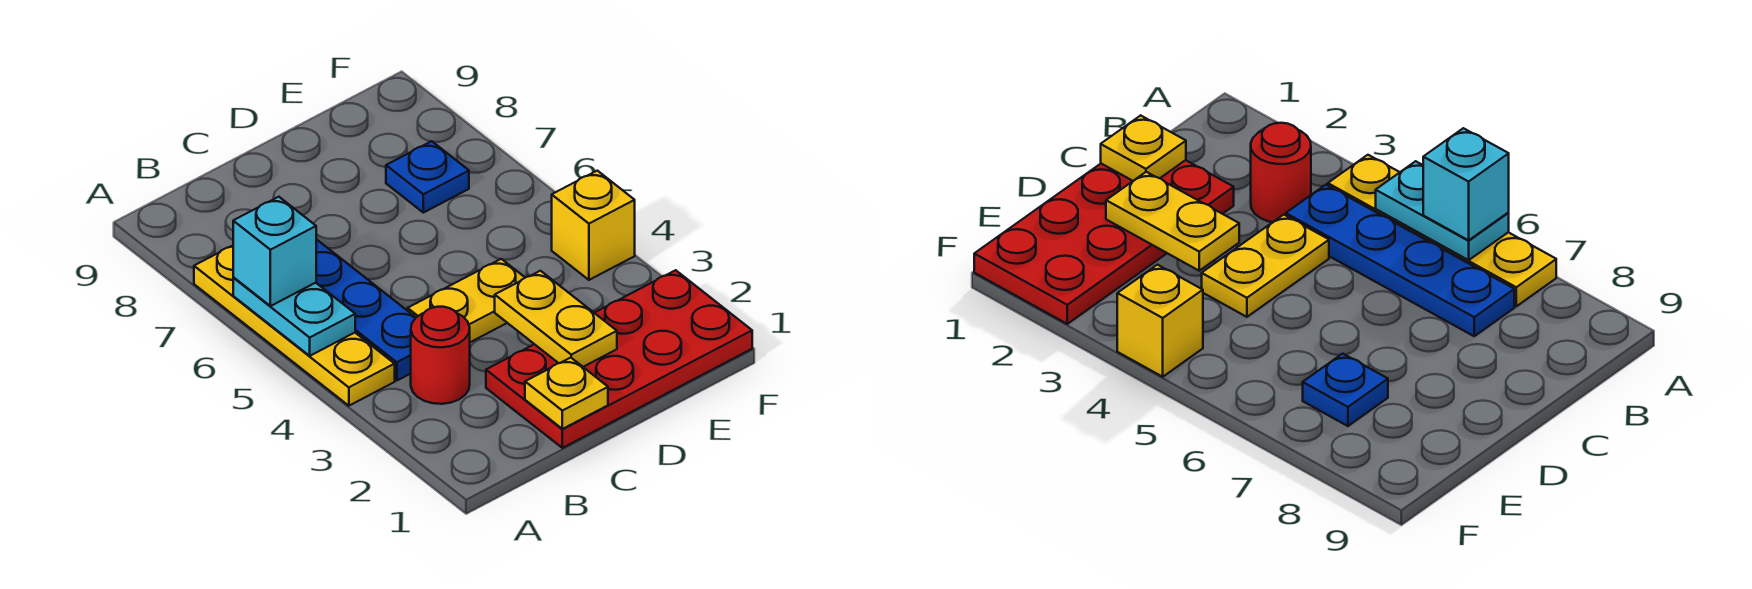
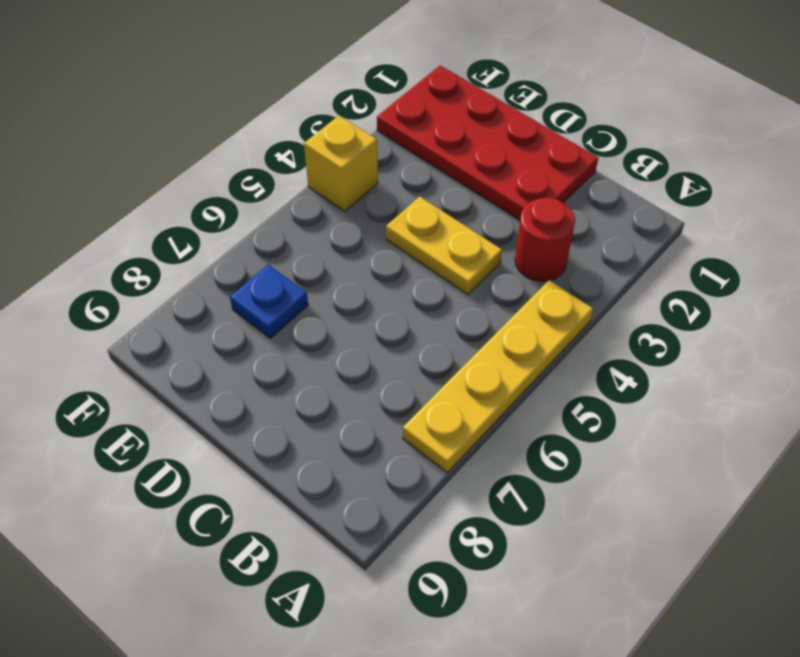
none -> blue plate B4:B7 level 1
none -> cyan plate A5:A6 level 2

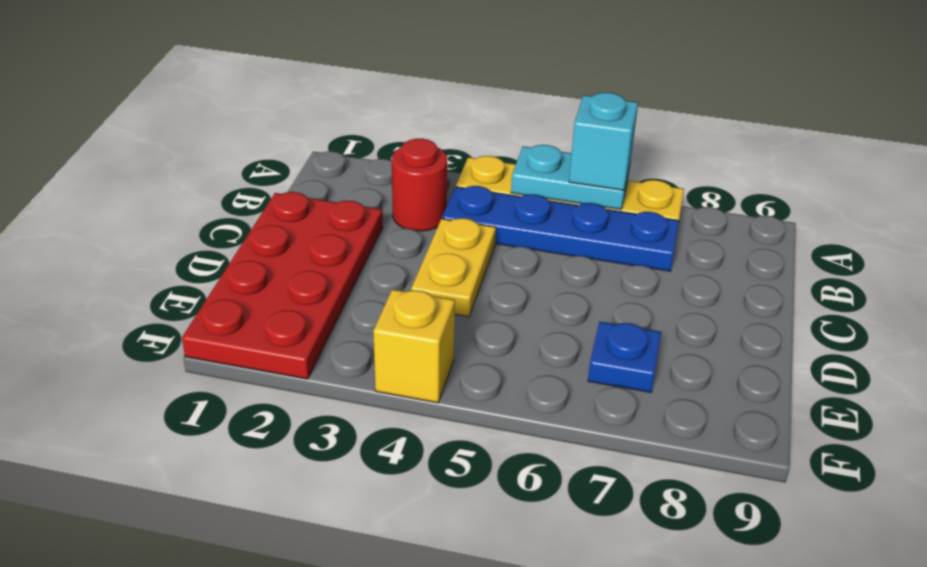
none -> yellow plate C1 level 2
none -> yellow plate D2:D3 level 2

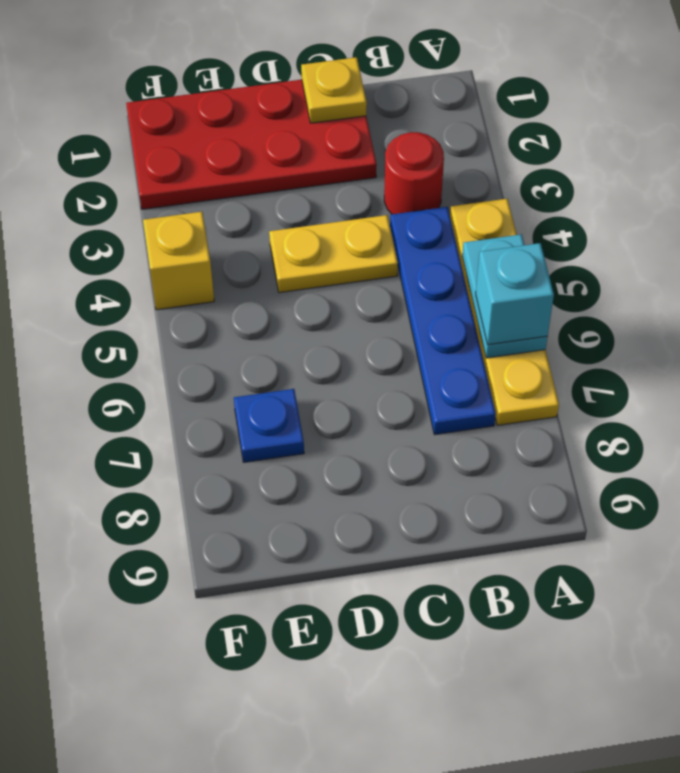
none -> yellow plate D2:D3 level 2

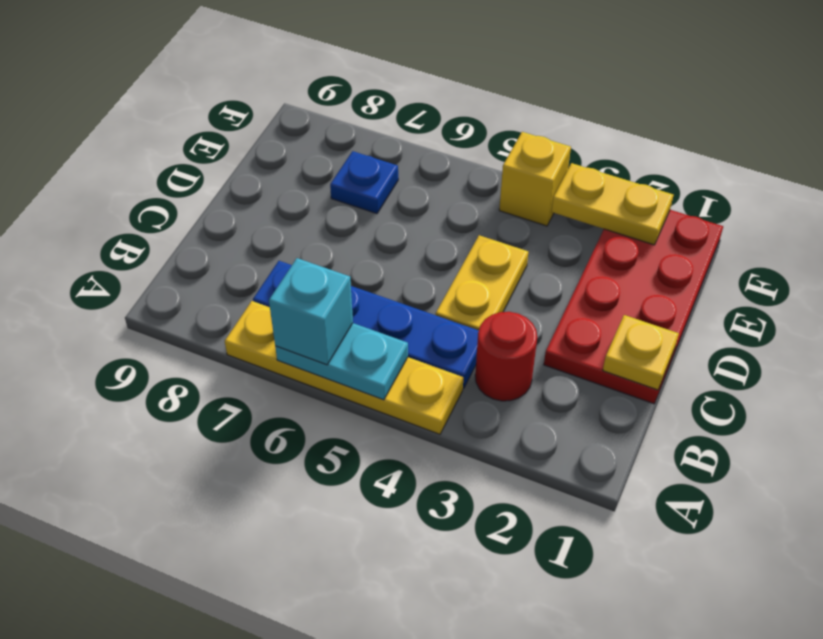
yellow plate F2:F3 level 2 -> yellow plate D2:D3 level 2

